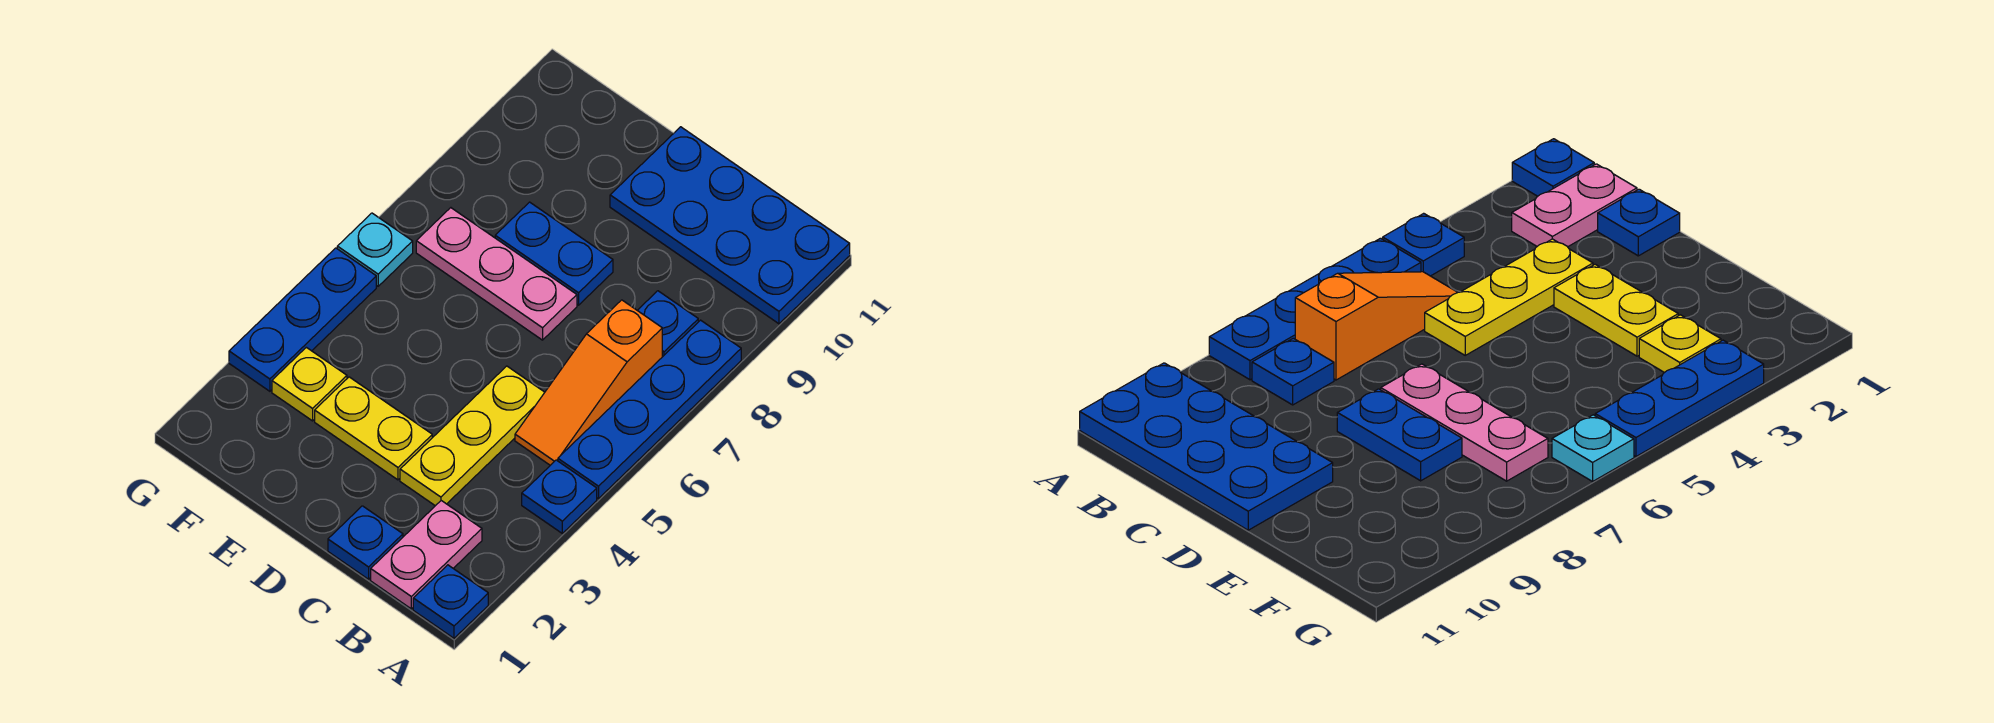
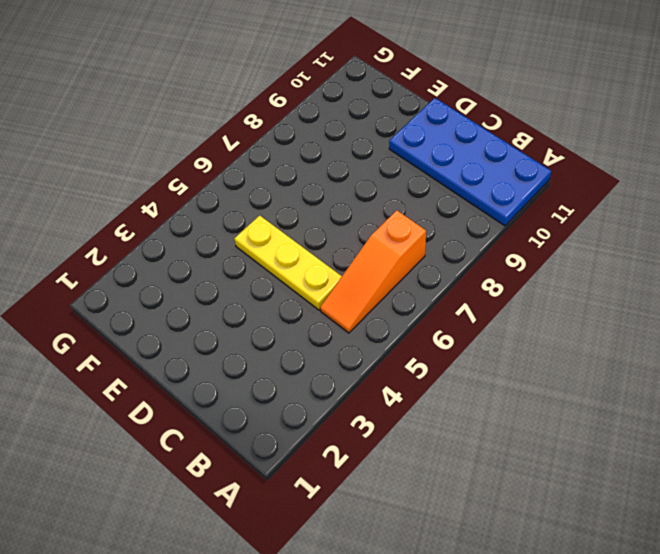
yellow plate C5:E5 level 1 -> yellow plate C3:C5 level 1
none -> blue plate A1 level 1
none -> blue plate A4 level 1
none -> blue plate A5:A8 level 1

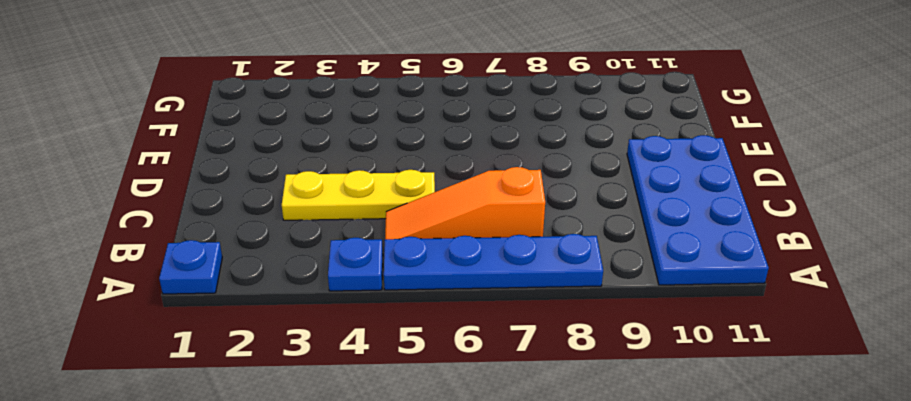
none -> pink plate B1:B2 level 1
none -> blue plate B8 level 1
none -> blue plate C1 level 1

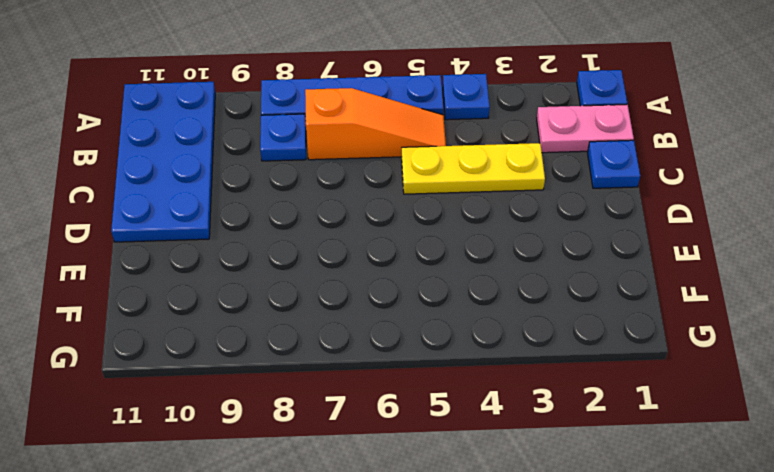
none -> yellow plate D3:E3 level 1
none -> pink plate D7:F7 level 1
none -> blue plate D8:E8 level 1

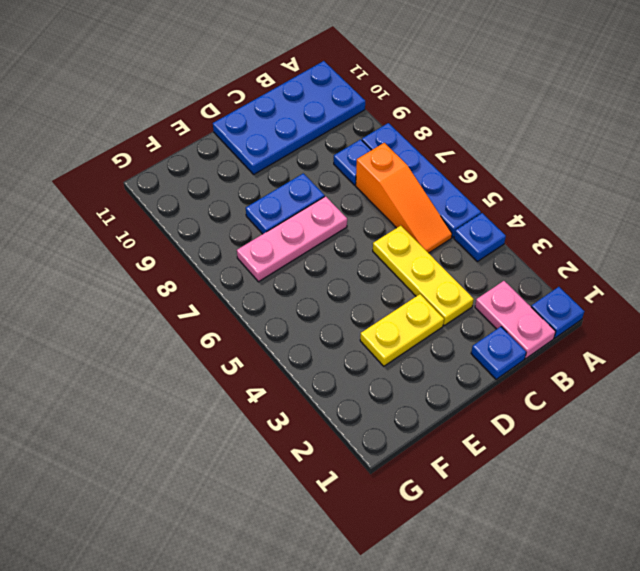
none -> yellow plate F3 level 1
none -> blue plate G3:G5 level 1
none -> cyan plate G6 level 1

